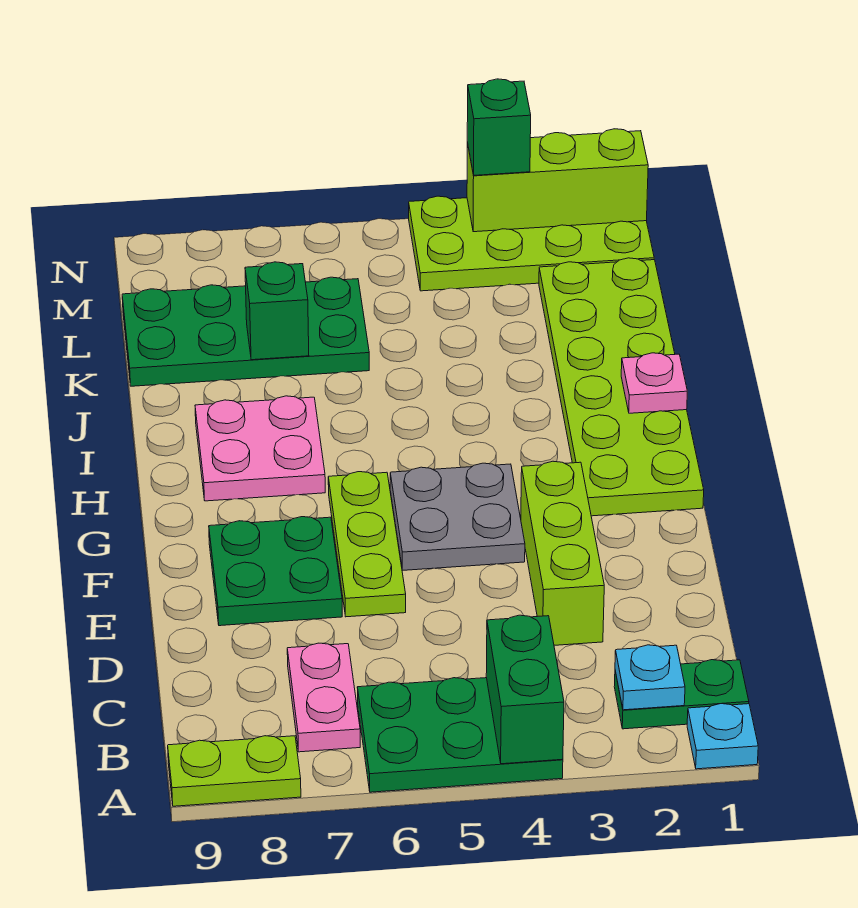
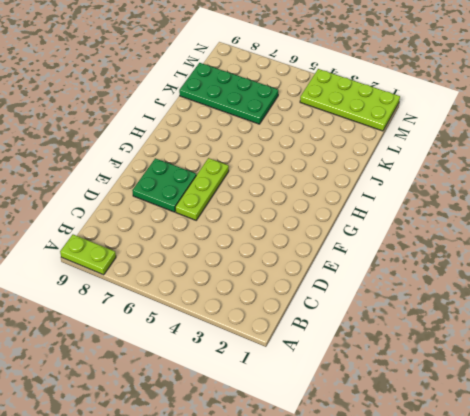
none -> cyan plate A1 level 1
none -> green plate A4:B6 level 1
none -> green plate B1:B2 level 1

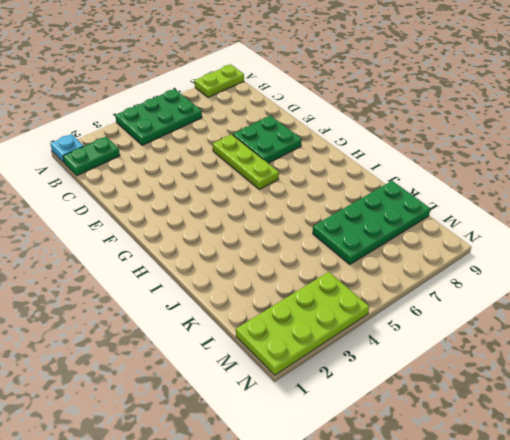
none -> pink plate B7:C7 level 1
none -> lime brick D3:F3 level 1
none -> grey plate F4:G5 level 1

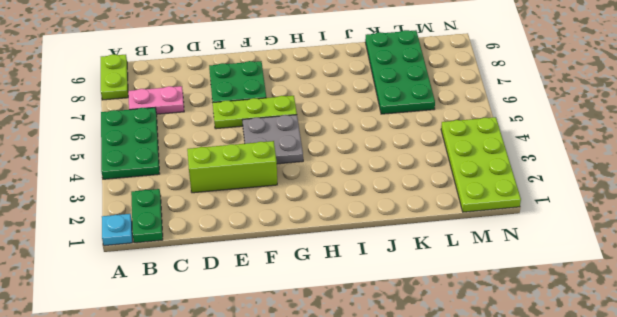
none -> lime plate G1:L2 level 1
none -> pink plate H7:I8 level 1
none -> green brick A4:B4 level 2

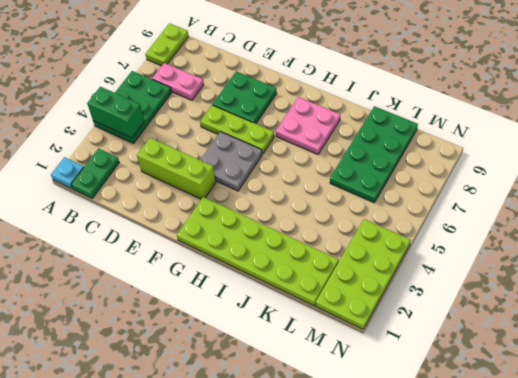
none -> cyan plate B2 level 2
none -> pink plate I1 level 2
none -> green brick K7 level 2

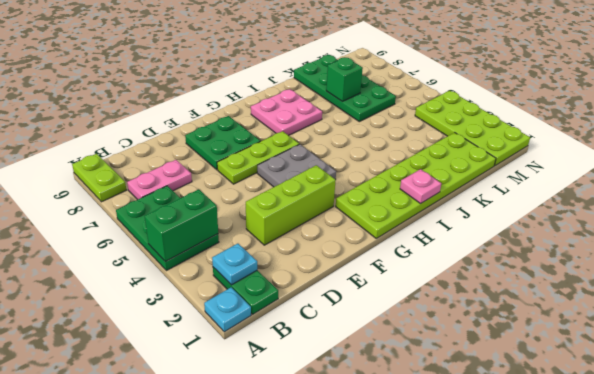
none -> lime brick N1:N3 level 2
none -> green brick N3 level 3

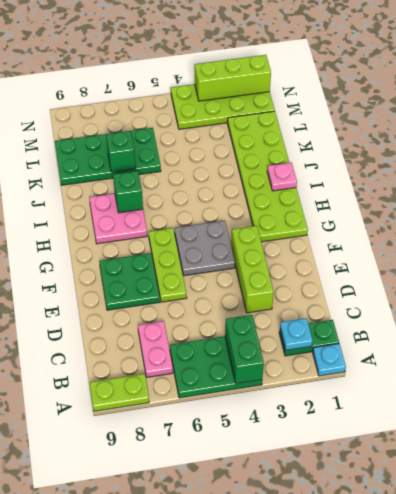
green brick I7 level 2 -> green brick N3 level 3

